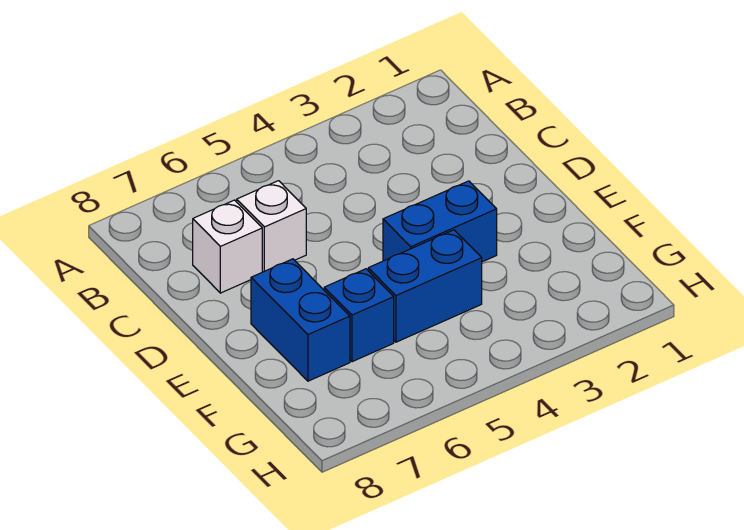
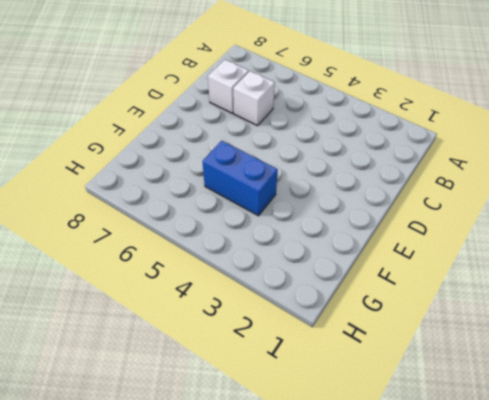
none -> blue brick E3:E4 level 1
none -> blue brick E7:F7 level 1

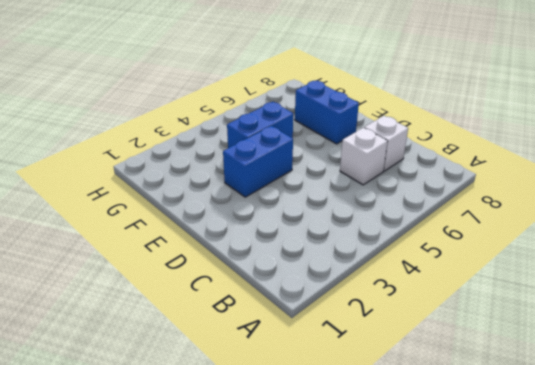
none -> blue brick F6 level 1

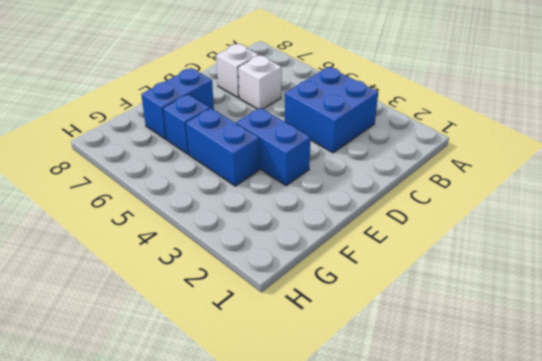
blue brick B3:C4 level 1 -> none

